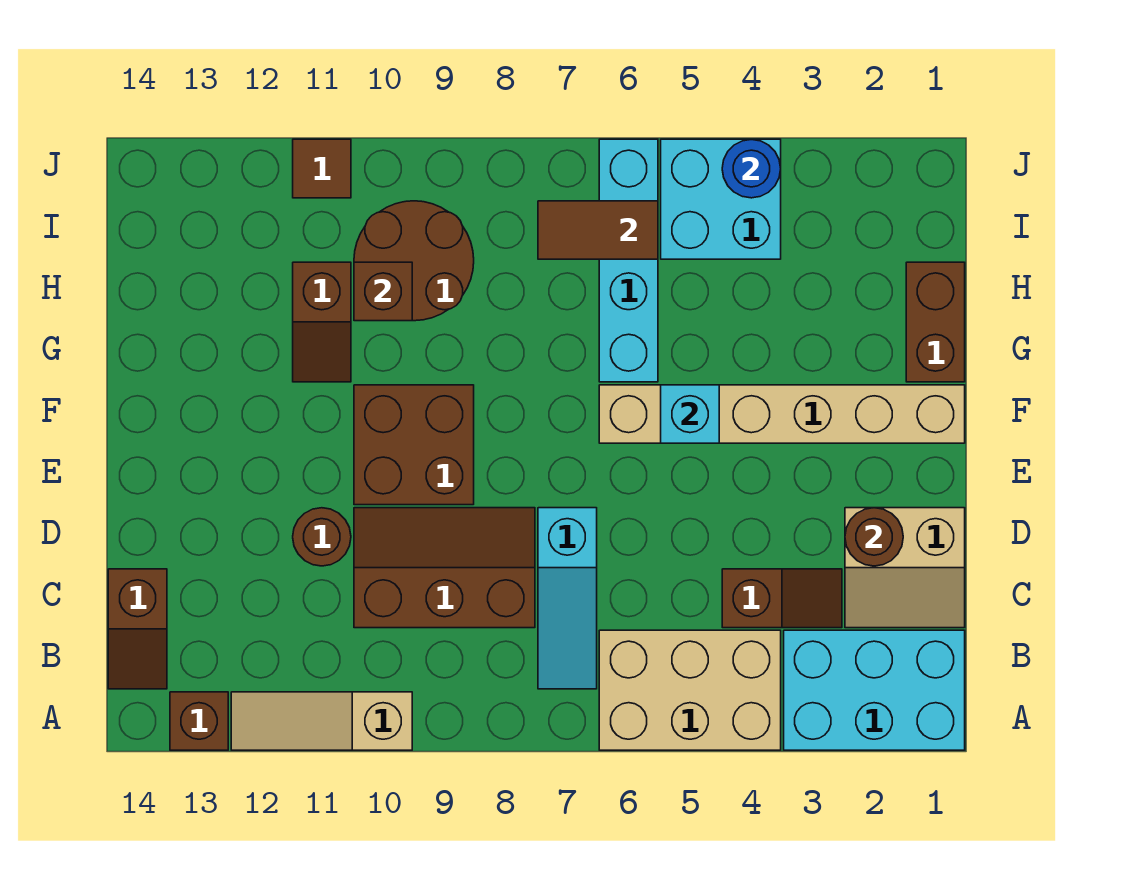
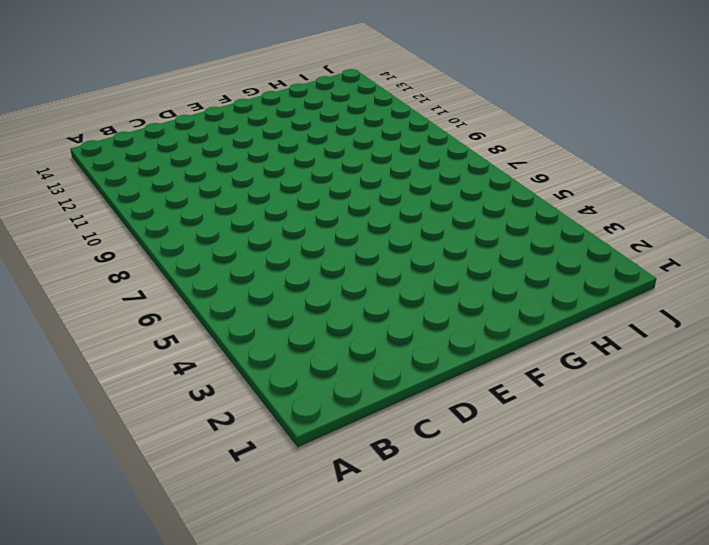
none -> cyan brick A1:B3 level 1
none -> tan brick A4:B6 level 1
none -> tan slope A10:A12 level 1 top 10

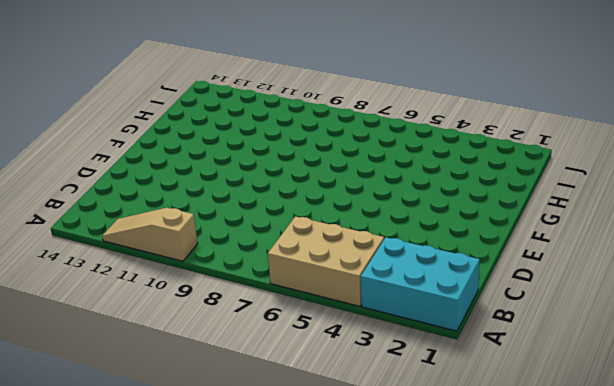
none -> brown brick A13 level 1
none -> cyan slope B7:D7 level 1 top D
none -> brown slope B14:C14 level 1 top C

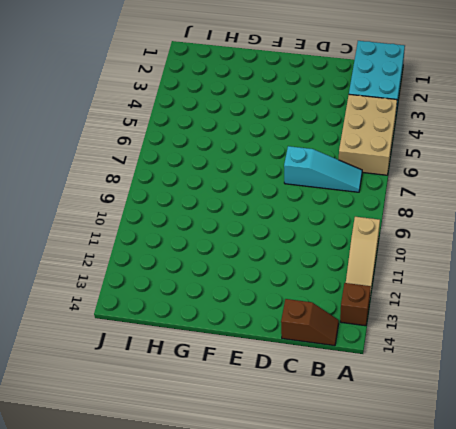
none -> tan slope C1:D2 level 1 top D
none -> brown slope C3:C4 level 1 top 4
none -> brown slope C8:D10 level 1 top C

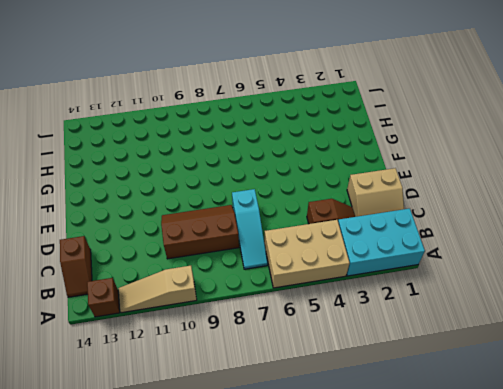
none -> brown round brick D11 level 1
none -> brown brick E9:F10 level 1
none -> tan brick F1:F6 level 1

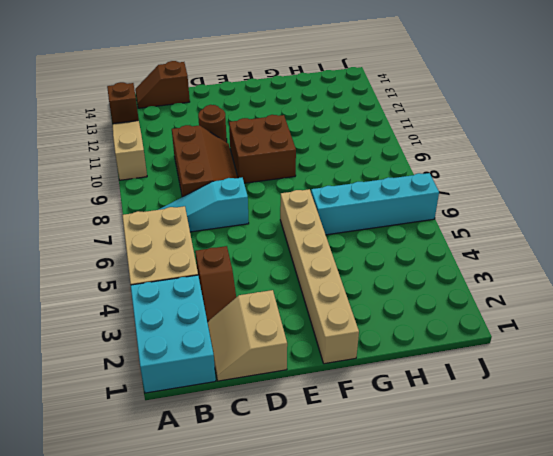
none -> brown brick G1:H1 level 1
none -> brown slope G11:H11 level 1 top H
none -> brown round brick H9:I10 level 1

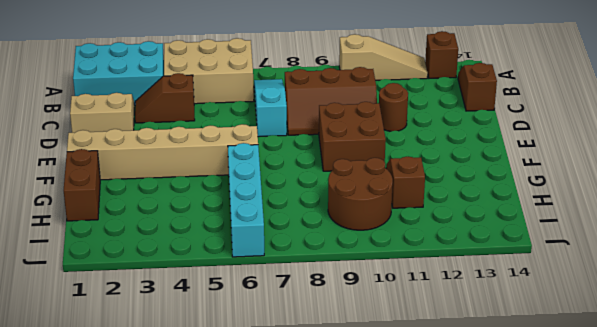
none -> cyan brick I4:J5 level 1
none -> brown tile J11 level 1
none -> brown round brick D2 level 2

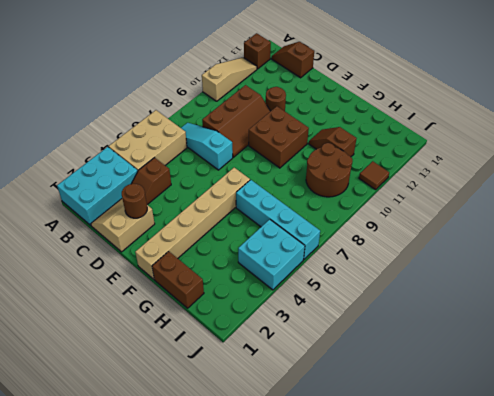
none -> cyan brick F5 level 2
none -> brown brick H10 level 2
none -> brown tile I6:I7 level 2

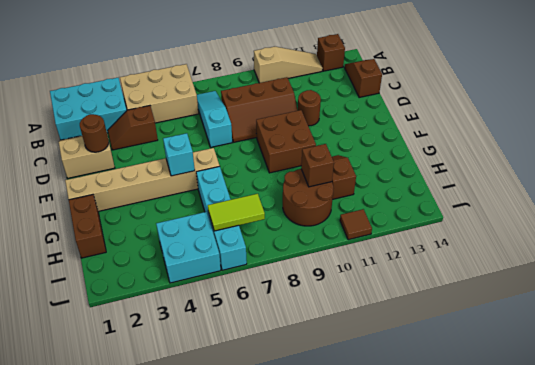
lime tile I6:I7 level 2 -> brown tile I6:I7 level 2
none -> blue round brick J4 level 2

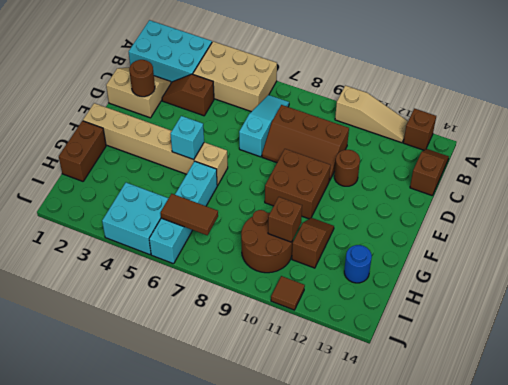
blue round brick H13 level 1 -> blue round brick J4 level 2

